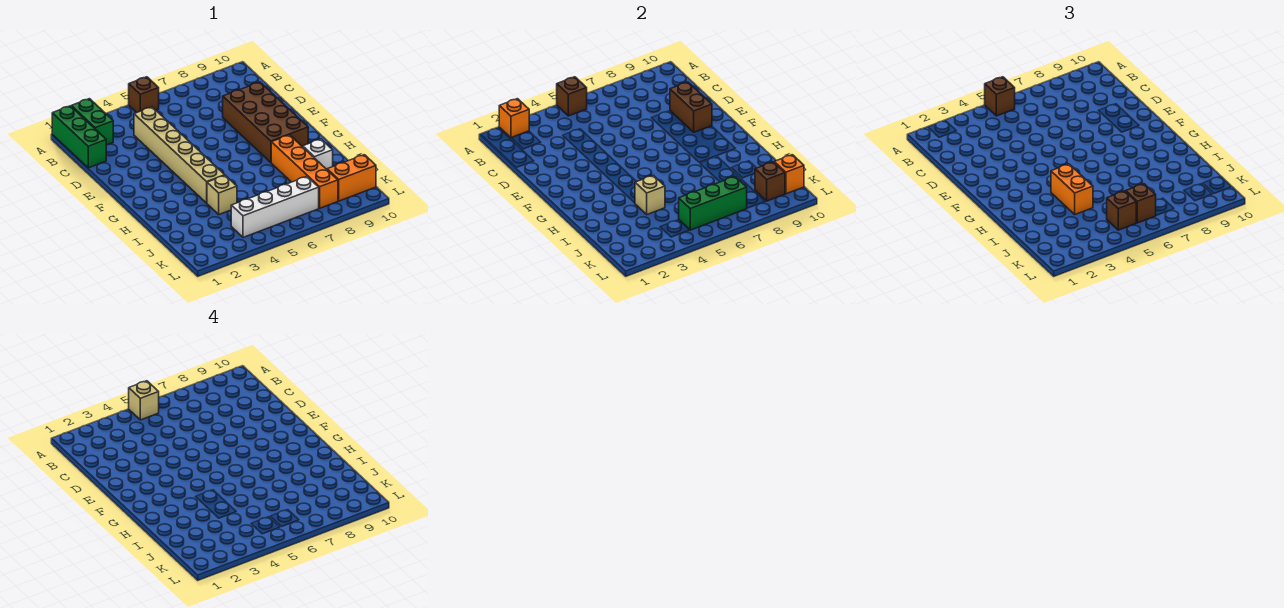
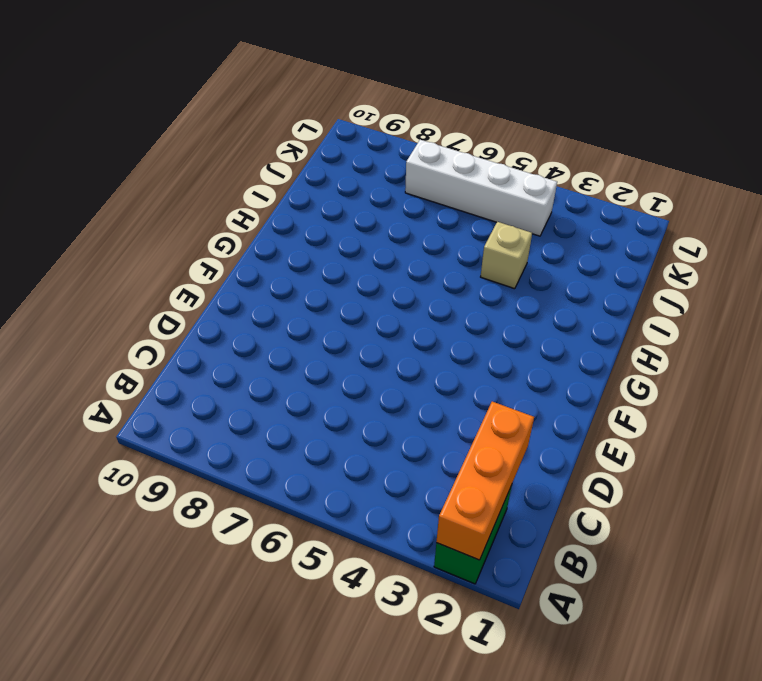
orange brick A2:C2 level 2 -> orange brick A2 level 2
none -> green brick A1:C1 level 1
none -> brown brick A5 level 1
none -> tan brick C4:H4 level 1

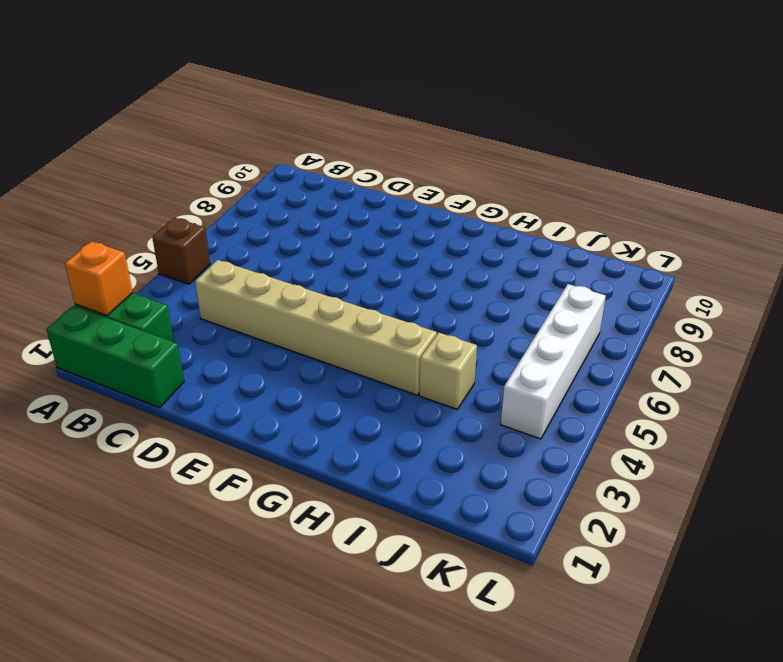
none -> brown brick D8:G9 level 1
none -> orange brick H8:K8 level 1
none -> white brick I9 level 1

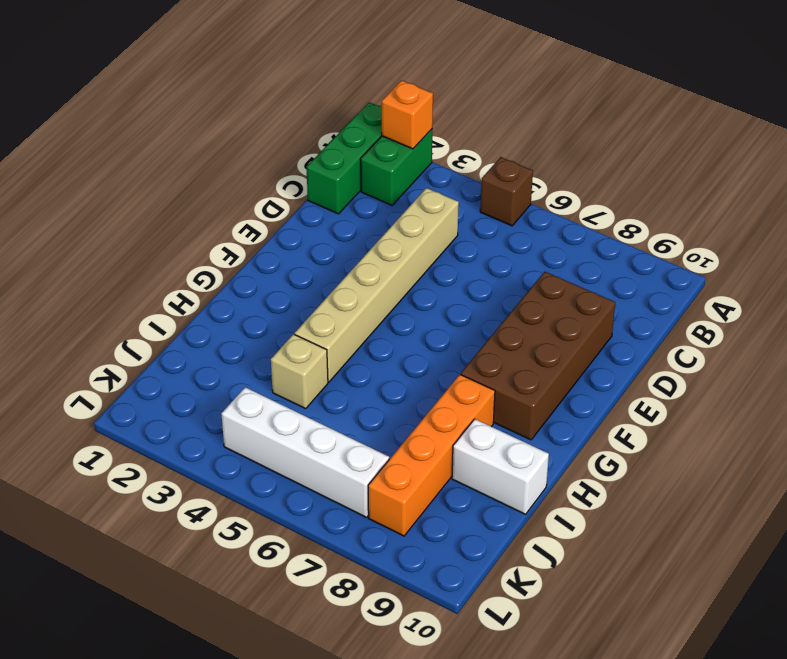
white brick I9:I10 level 1 -> white brick I9 level 1
none -> orange brick K9:K10 level 1
none -> brown brick A5 level 2
none -> brown brick D9:E9 level 2

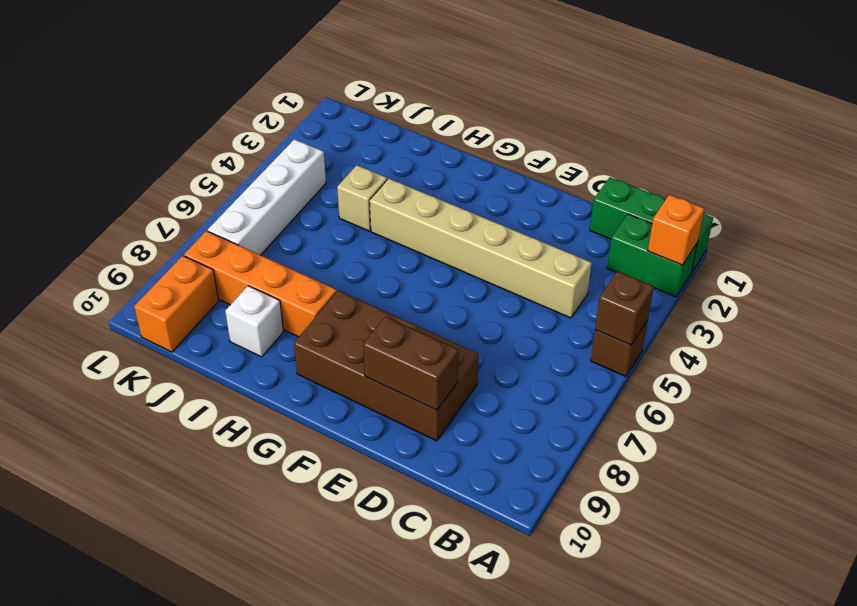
none -> tan brick I4 level 2
none -> green brick K5:K7 level 2
none -> brown brick K9 level 2

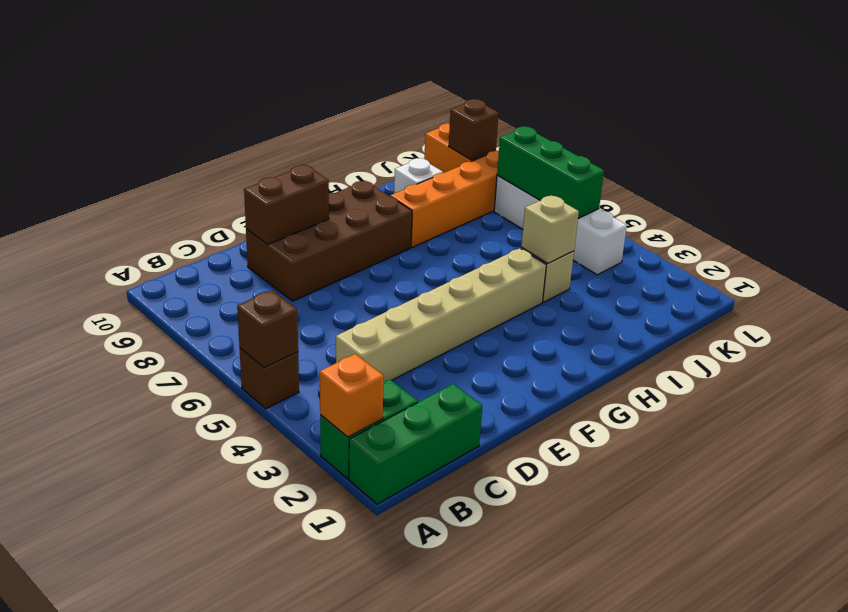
none -> orange brick K10 level 2
none -> brown brick A5 level 3
none -> orange brick H4:I4 level 3

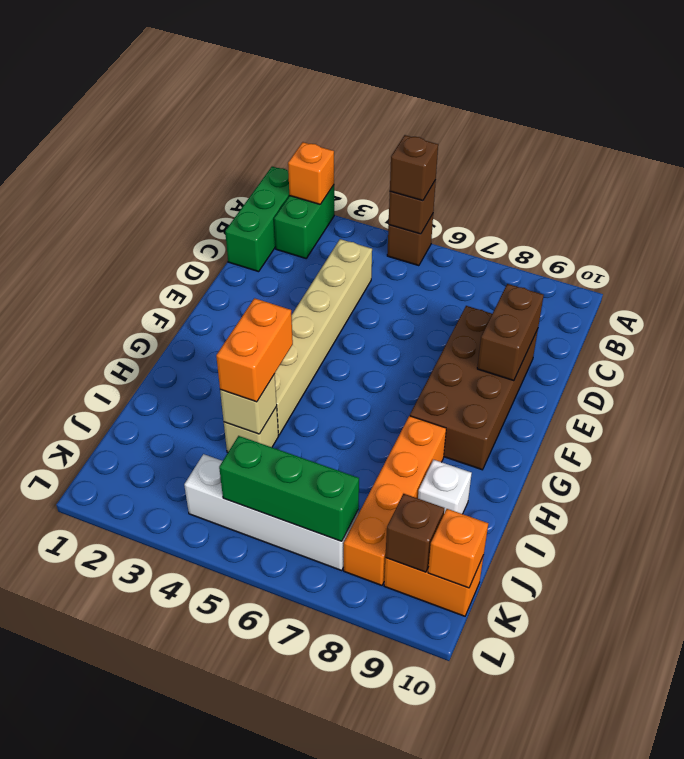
none -> brown brick K5 level 3
none -> brown brick K6 level 3
none -> tan brick A5 level 4

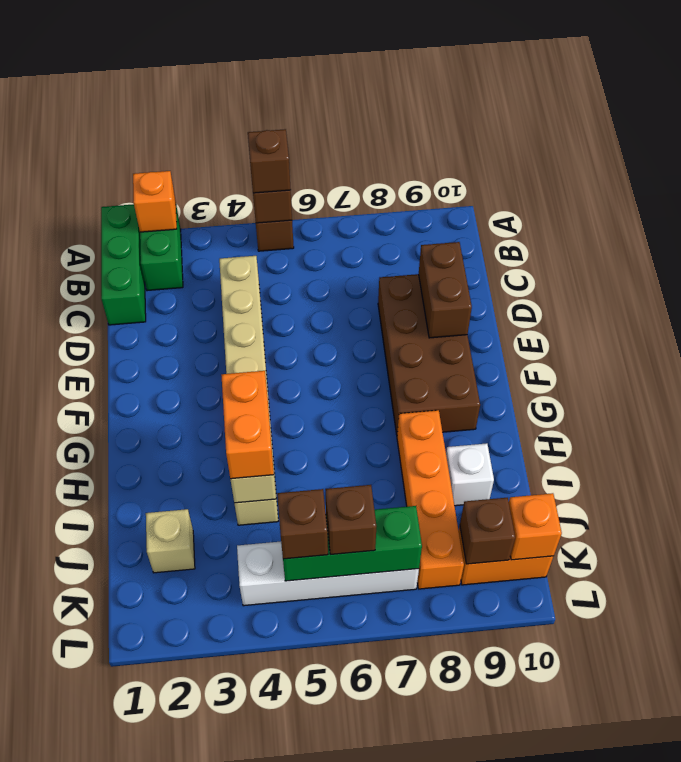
tan brick J2 level 1 -> tan brick A5 level 4

